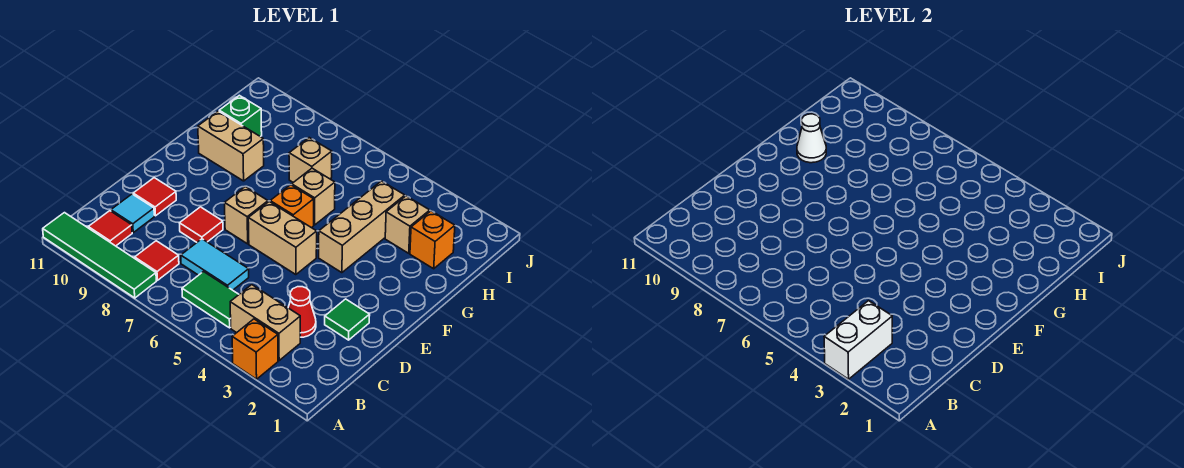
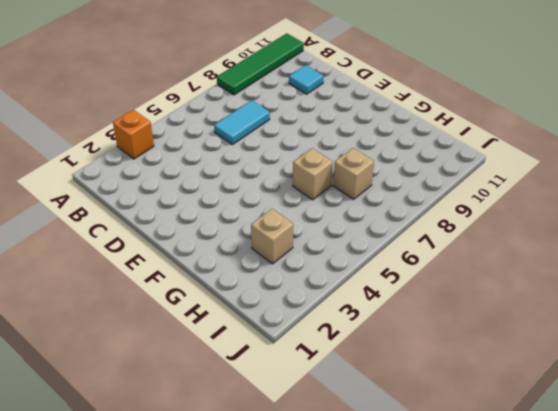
none -> tan brick B3:B4 level 1
none -> green tile B5:B6 level 1
none -> red tile B8 level 1

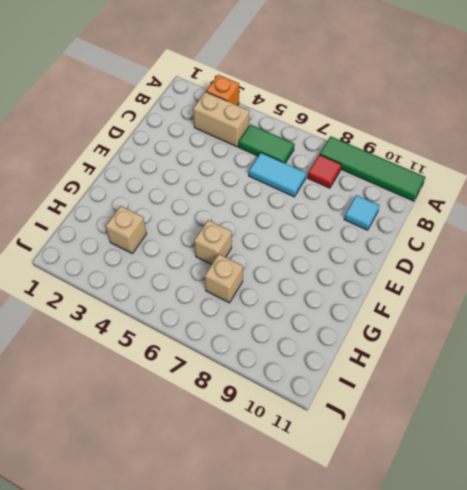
none -> red tile B10 level 1
none -> red cone C3 level 1
none -> green tile D2 level 1

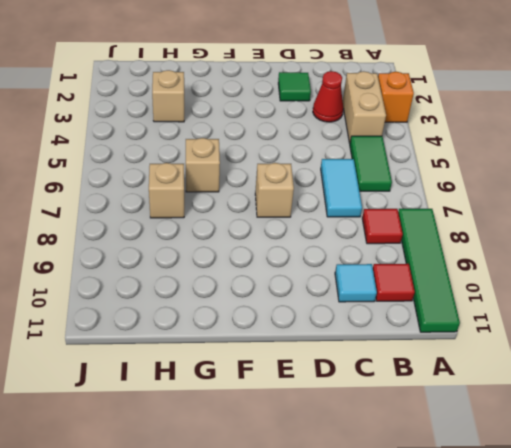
none -> red tile D8 level 1
none -> red tile D10 level 1
none -> tan brick E5:E6 level 1

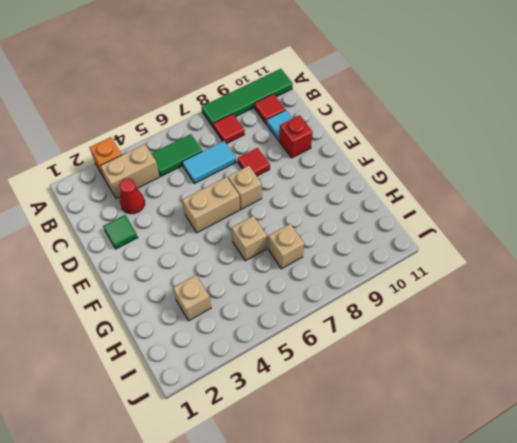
red brick D10 level 1 -> red tile D10 level 1
none -> tan brick F4:H4 level 1
none -> orange brick F6 level 1
none -> tan brick G9:G10 level 1

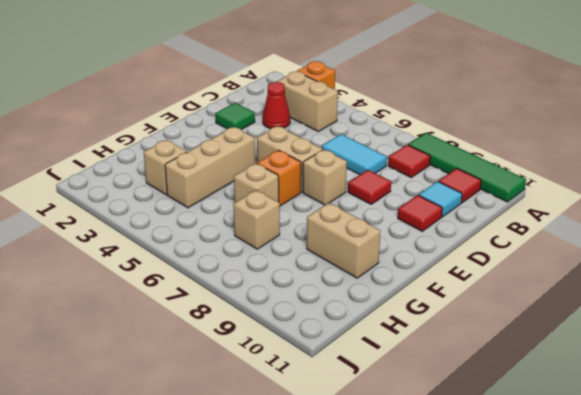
none -> green tile B5:B6 level 1
none -> orange brick H2 level 1
none -> green brick H10 level 1

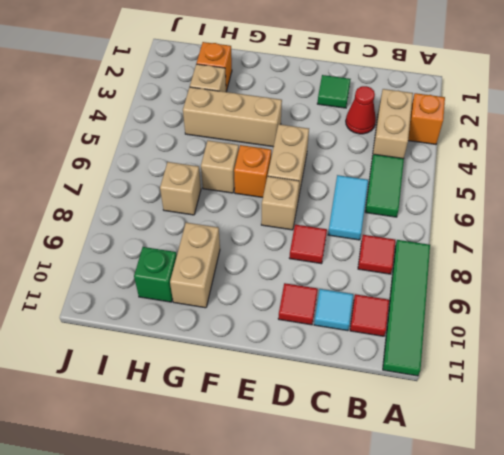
none -> white brick A3:B3 level 2
none -> white cone G10 level 2

